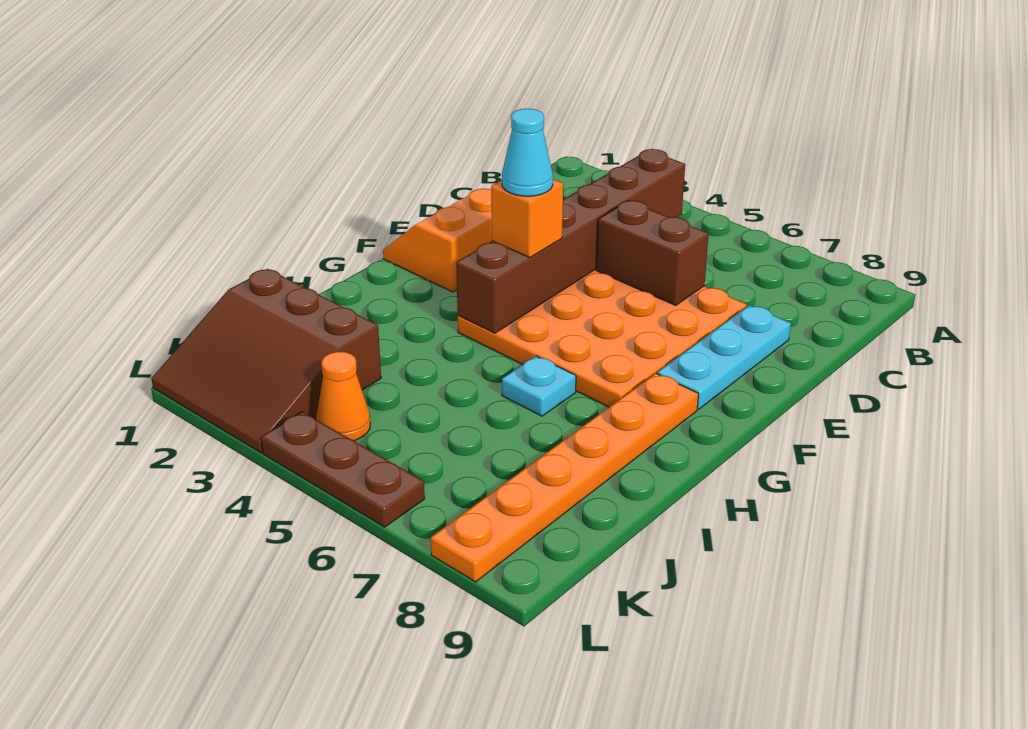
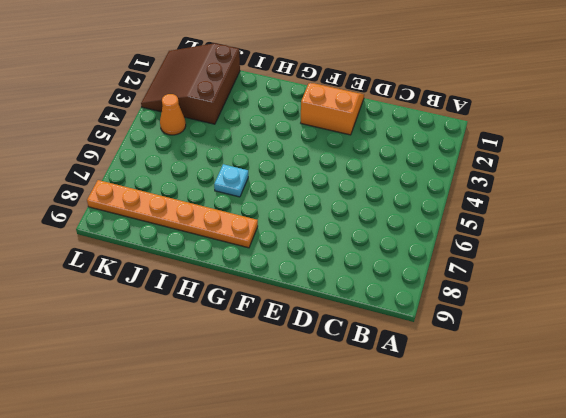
none -> orange plate D4:G7 level 1
none -> cyan plate D8:F8 level 1
none -> brown plate L4:L6 level 1

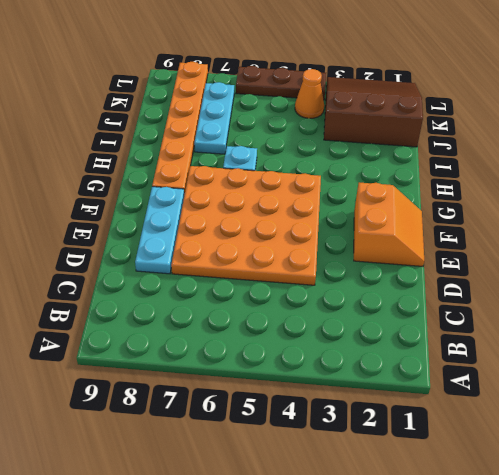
cyan plate I7:K7 level 1 -> none
none -> brown brick B4:G4 level 2
none -> brown brick D5:D6 level 2
none -> orange brick F4 level 3

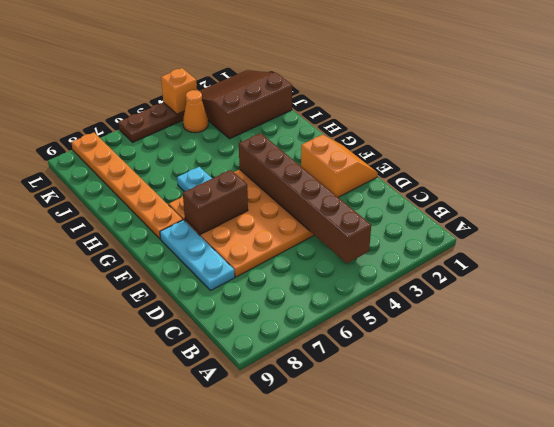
brown brick F6:F7 level 2 -> brown brick D5:D6 level 2
orange brick L4 level 2 -> orange brick F4 level 3
none -> cyan cone F4 level 4

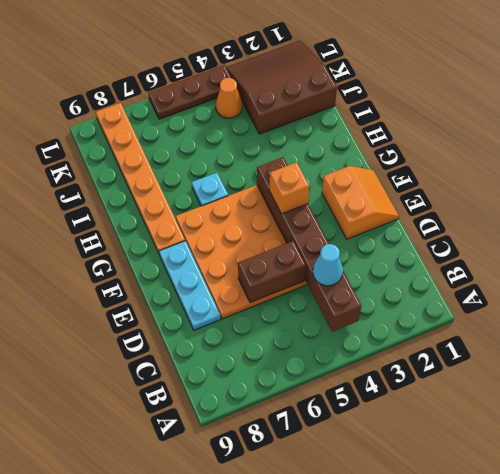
cyan cone C4 level 3 -> cyan cone F4 level 4

